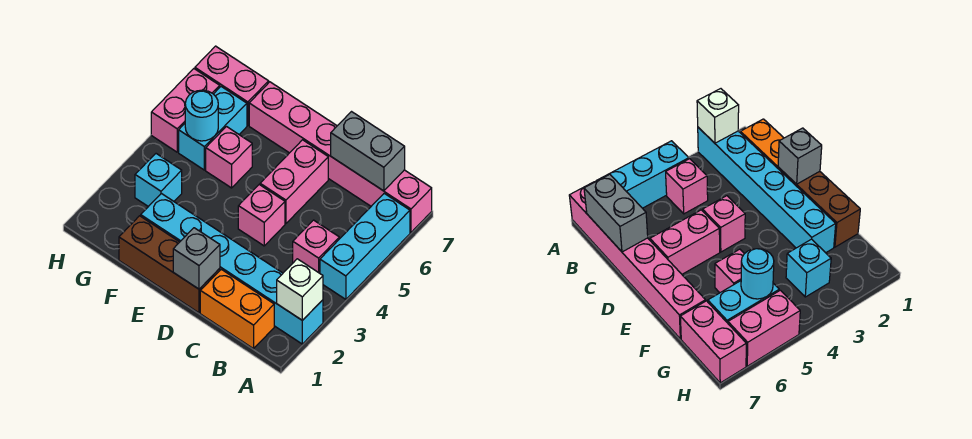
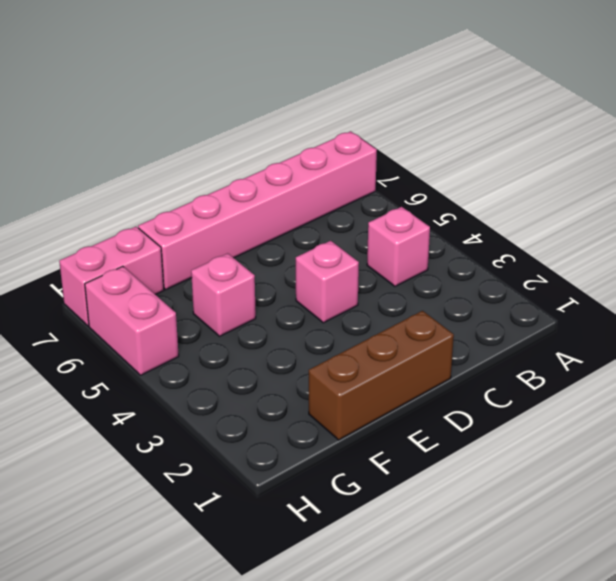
none -> cyan brick A2:F2 level 1
none -> cyan brick A4:A6 level 1
none -> orange brick B1:C1 level 1

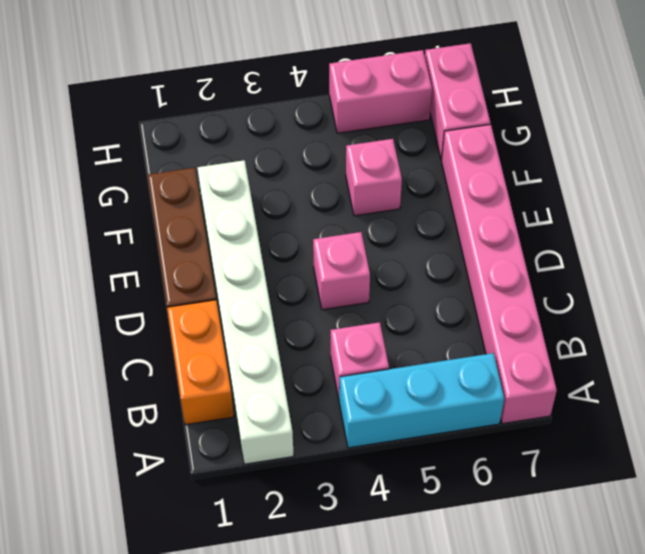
white brick A2:F2 level 1 -> cyan brick A2:F2 level 1
none -> pink brick D5:D6 level 1
none -> cyan brick G3 level 1
none -> cyan brick G5:G6 level 1

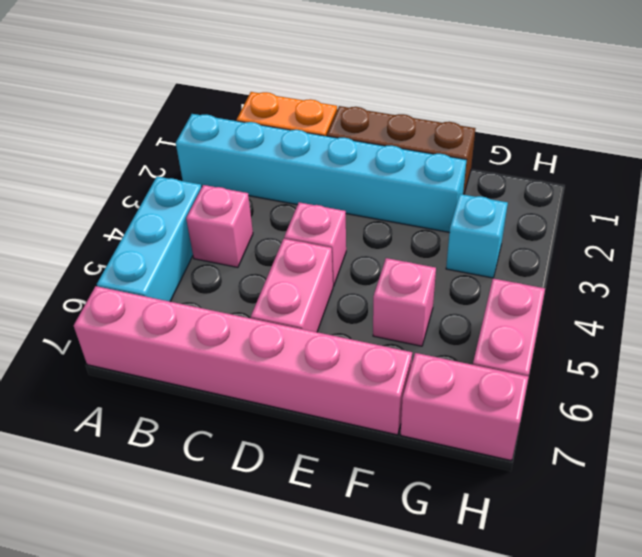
none -> cyan brick G5:G6 level 1
none -> white brick A2 level 2
none -> grey brick B7:C7 level 2

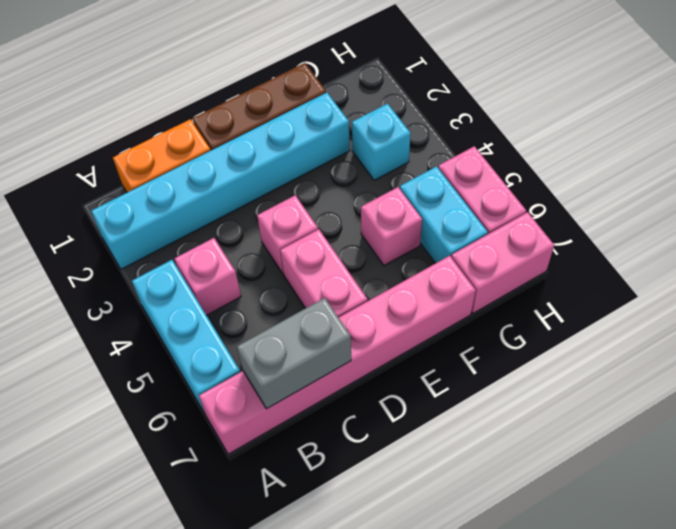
none -> white brick A2 level 2
none -> grey brick D1 level 2
none -> cyan round brick G5 level 2

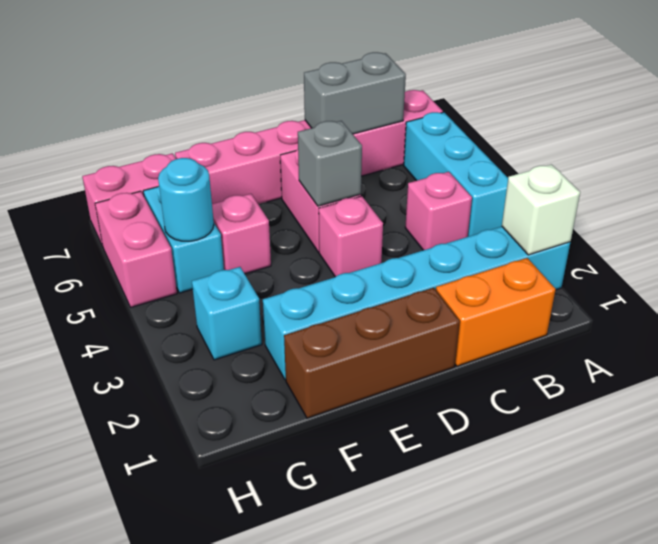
grey brick D5 level 2 -> grey brick D1 level 2

